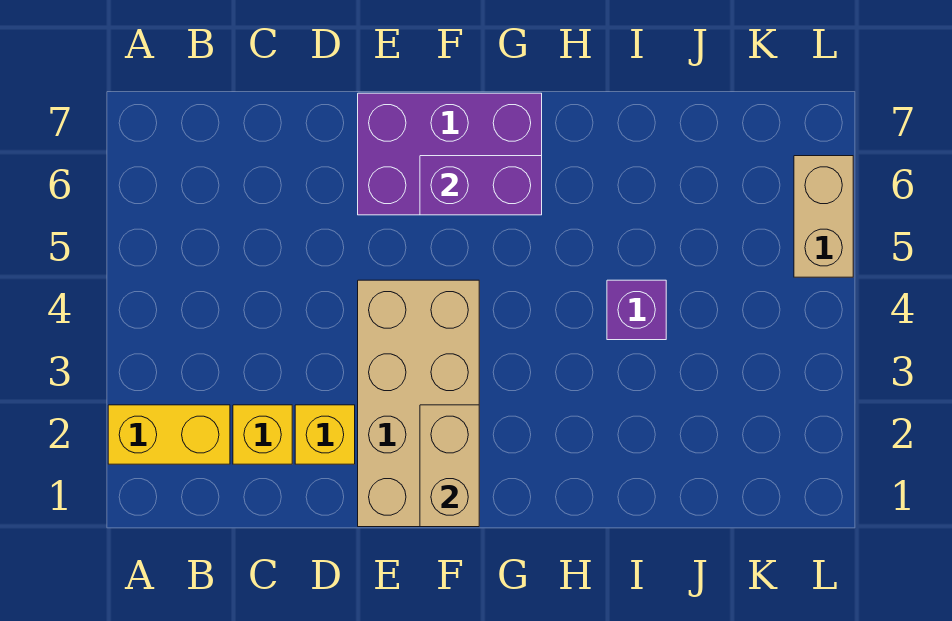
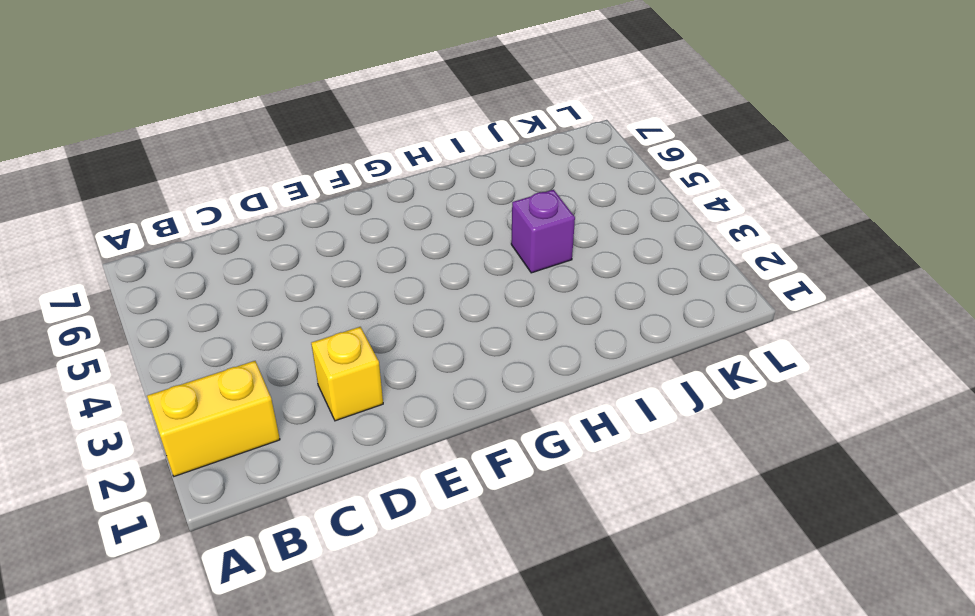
none -> yellow brick C2 level 1
none -> tan brick E1:F4 level 1

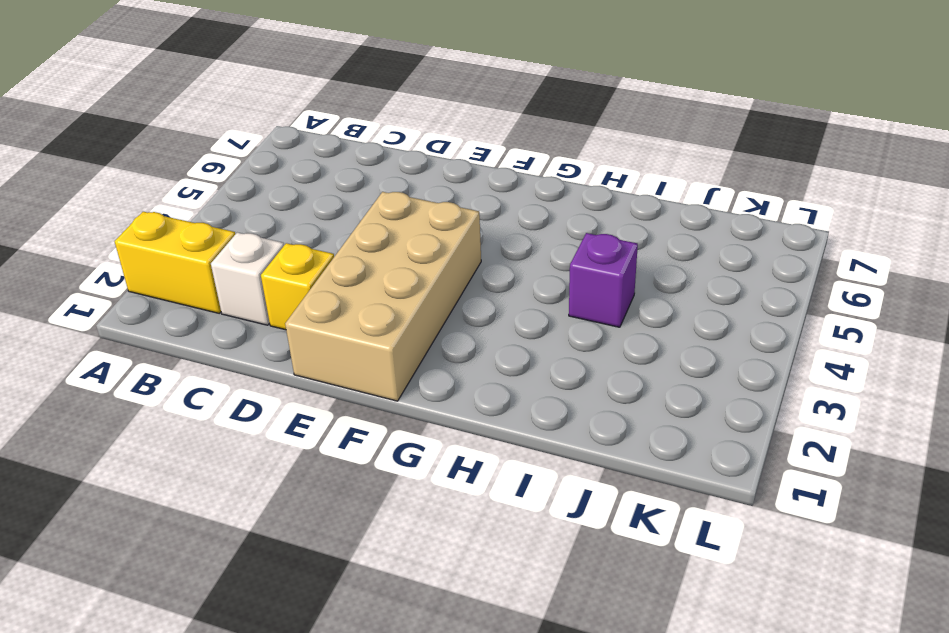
white brick C2 level 1 -> yellow brick C2 level 1
none -> purple brick E6:G7 level 1
none -> tan brick L5:L6 level 1

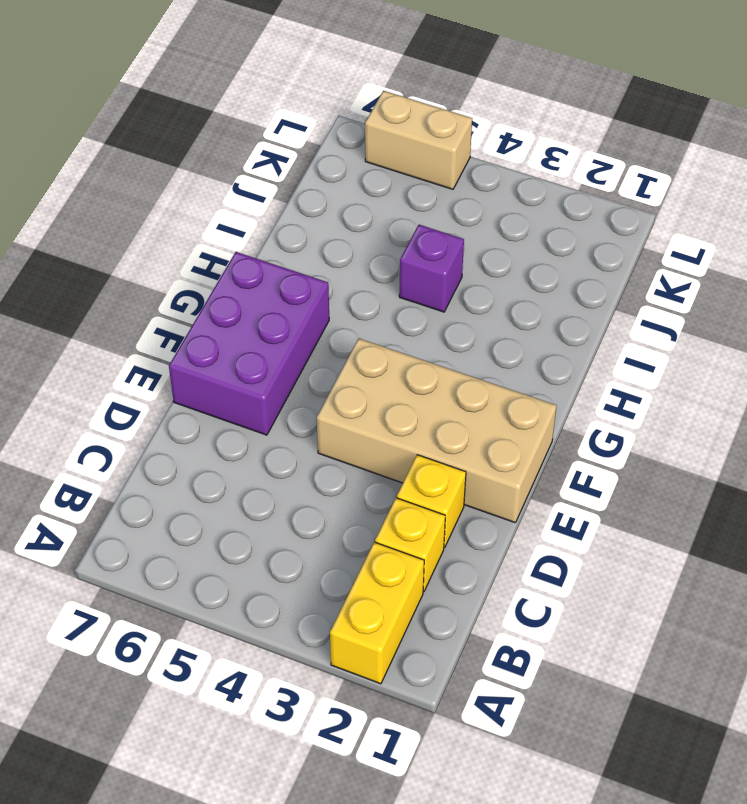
none -> tan brick F1:F2 level 2
none -> purple brick F6:G6 level 2

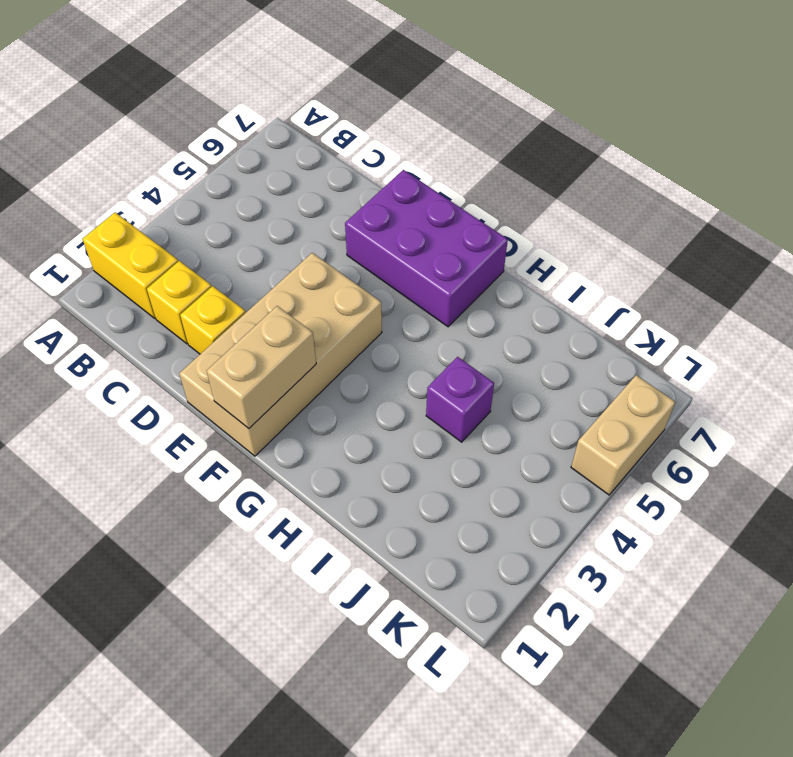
none -> purple brick F6:G6 level 2

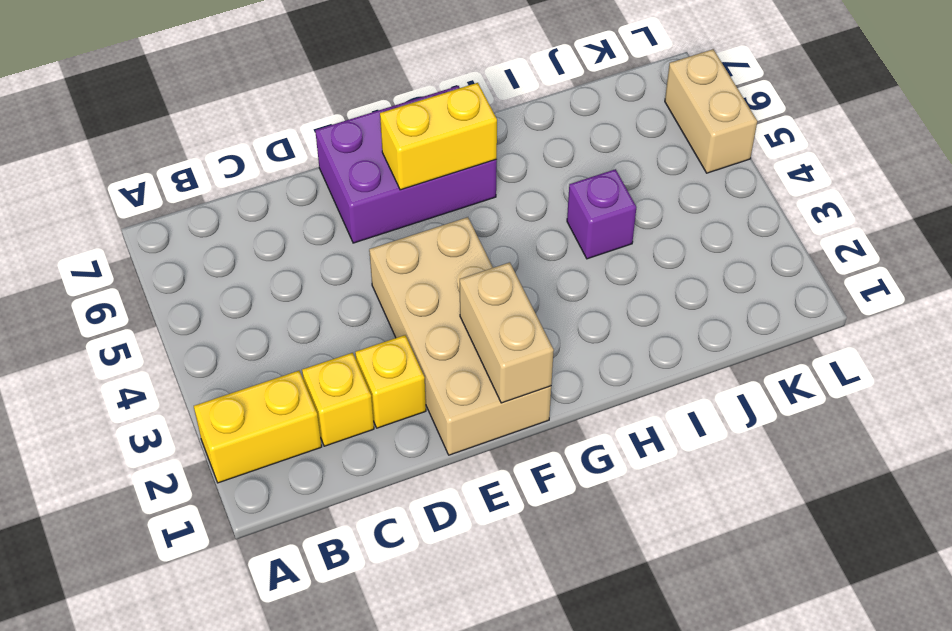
yellow brick F6:G6 level 2 -> purple brick F6:G6 level 2

